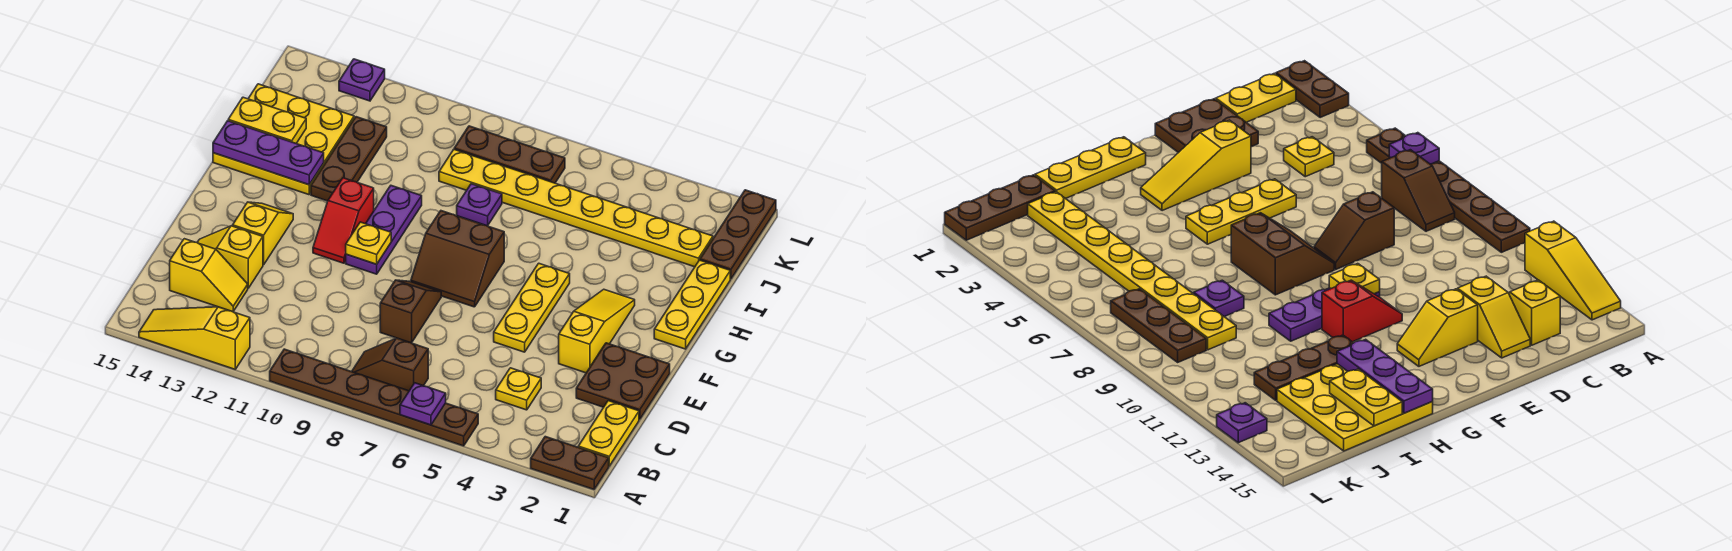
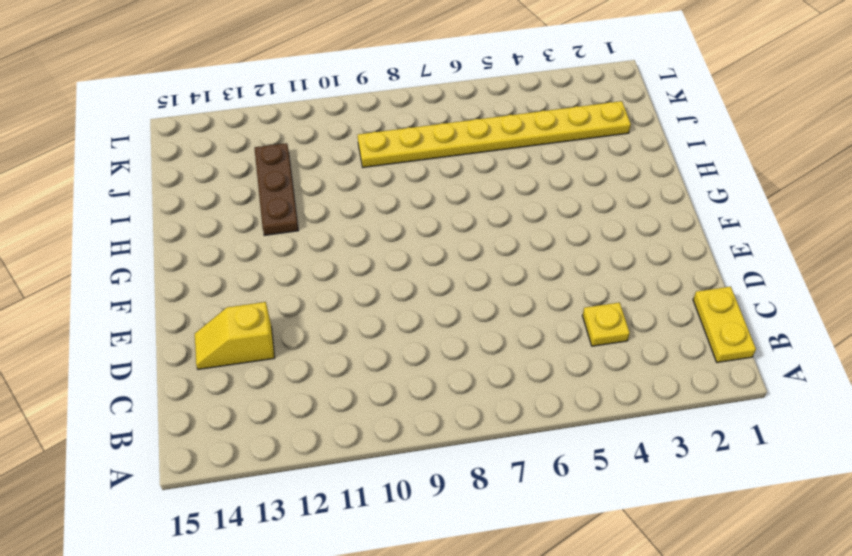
none -> brown plate A1:A2 level 1
none -> brown plate A5:A10 level 1
none -> yellow slope A12:A14 level 1 top 12

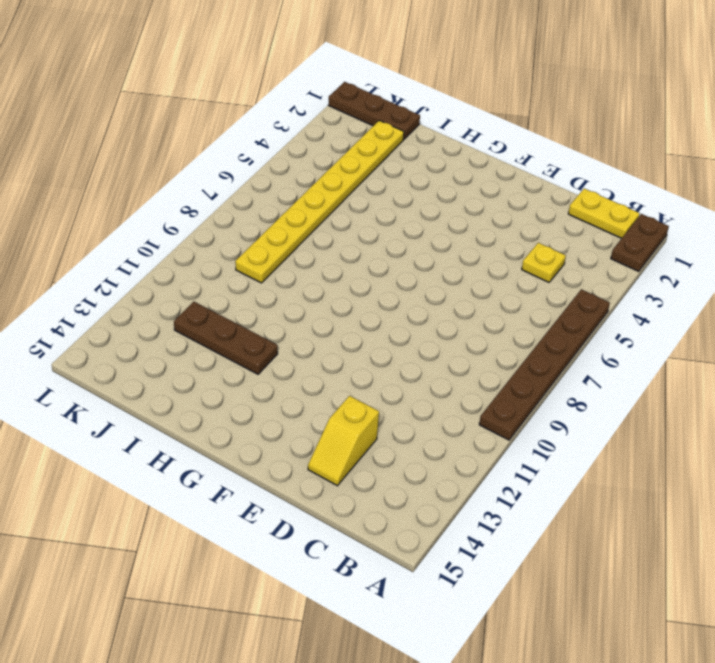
none -> yellow slope A12:A14 level 1 top 12
none -> brown slope B7:B8 level 1 top 7
none -> yellow slope C13:C14 level 1 top 14

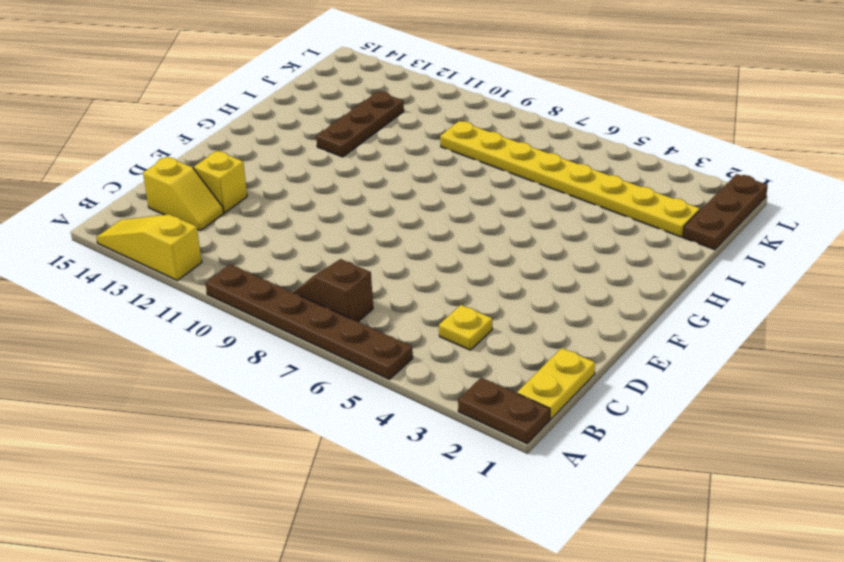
none -> brown plate D1:E2 level 1
none -> brown slope D8:E8 level 1 top D
none -> yellow slope E3:G3 level 1 top E

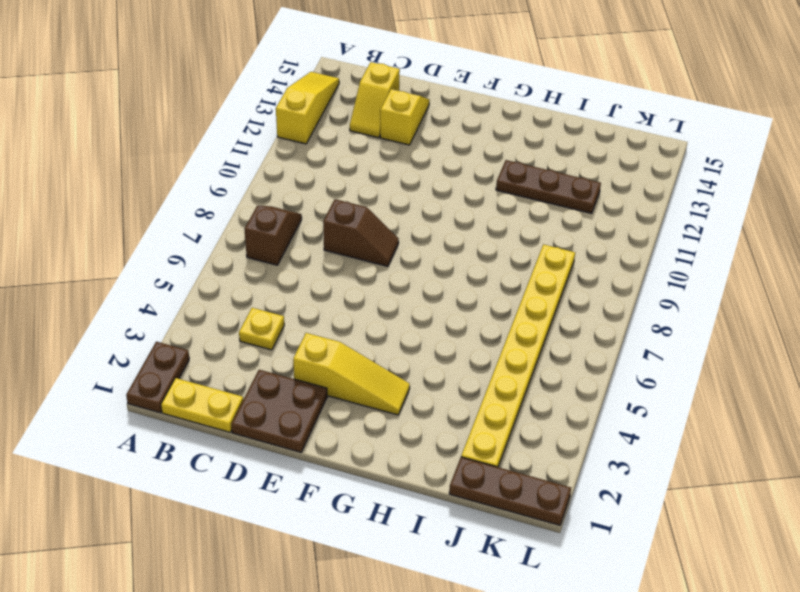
none -> brown plate A5:A10 level 1
none -> yellow plate E5:G5 level 1
none -> yellow slope E13:F13 level 1 top E

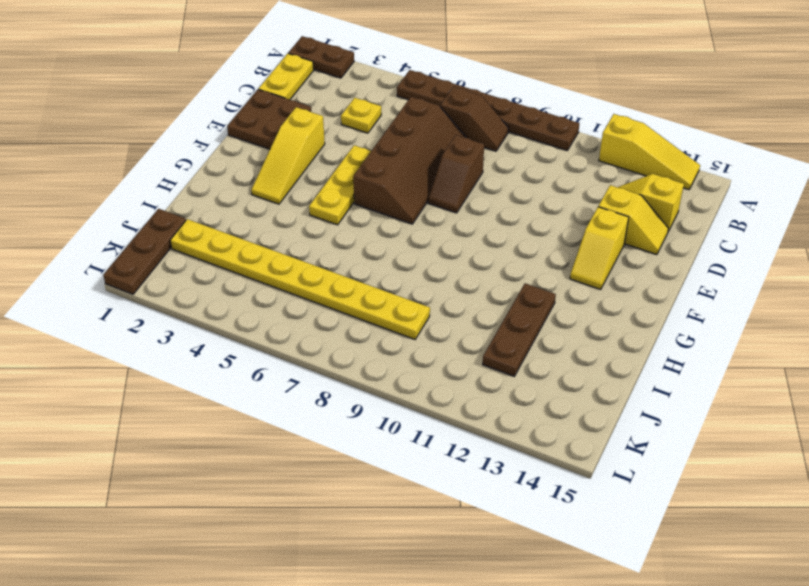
brown slope C6:F7 level 1 top 6 -> brown slope F7:G8 level 1 top G
none -> purple plate F10:H10 level 1
none -> red slope F11:G11 level 1 top G
none -> yellow plate G1:I1 level 1

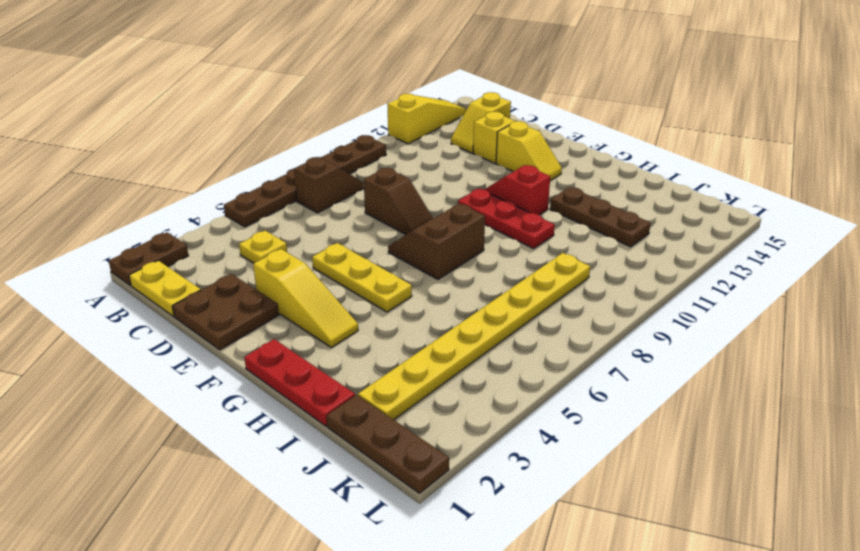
red plate F10:H10 level 1 -> purple plate F10:H10 level 1
red plate G1:I1 level 1 -> yellow plate G1:I1 level 1
none -> yellow plate H13:J15 level 1
none -> purple plate I8 level 1
none -> brown plate K7:K9 level 1

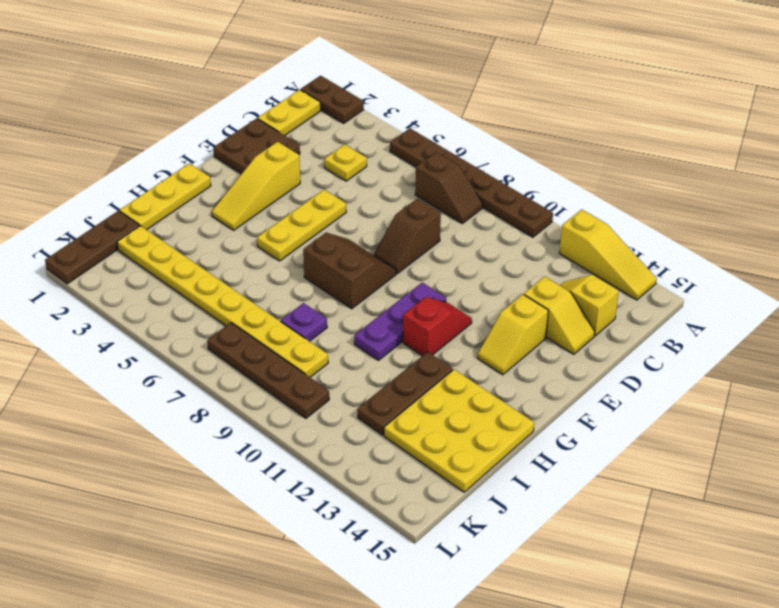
brown plate K7:K10 level 1 -> brown plate K7:K9 level 1
none -> purple plate L13 level 1
none -> purple plate A6 level 2
none -> yellow plate F10 level 2

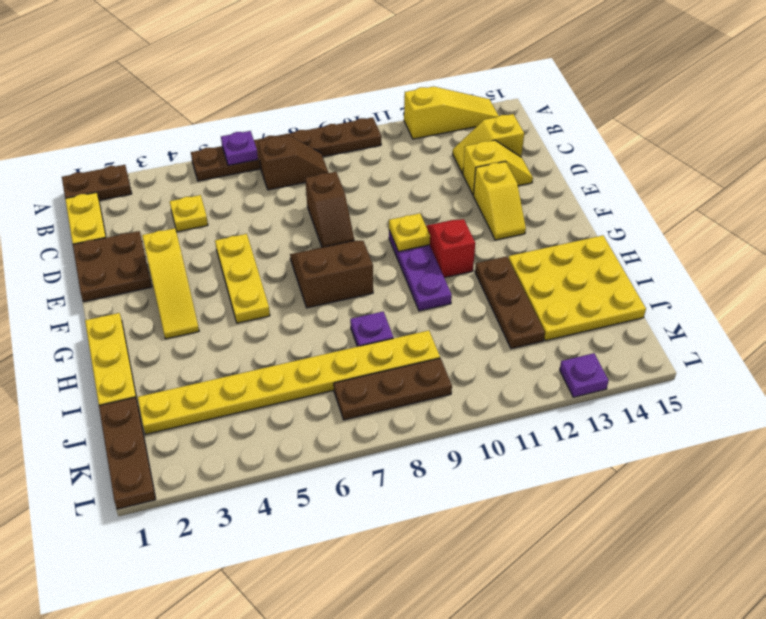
none -> purple plate H13:H15 level 2
none -> yellow plate I14:I15 level 2

